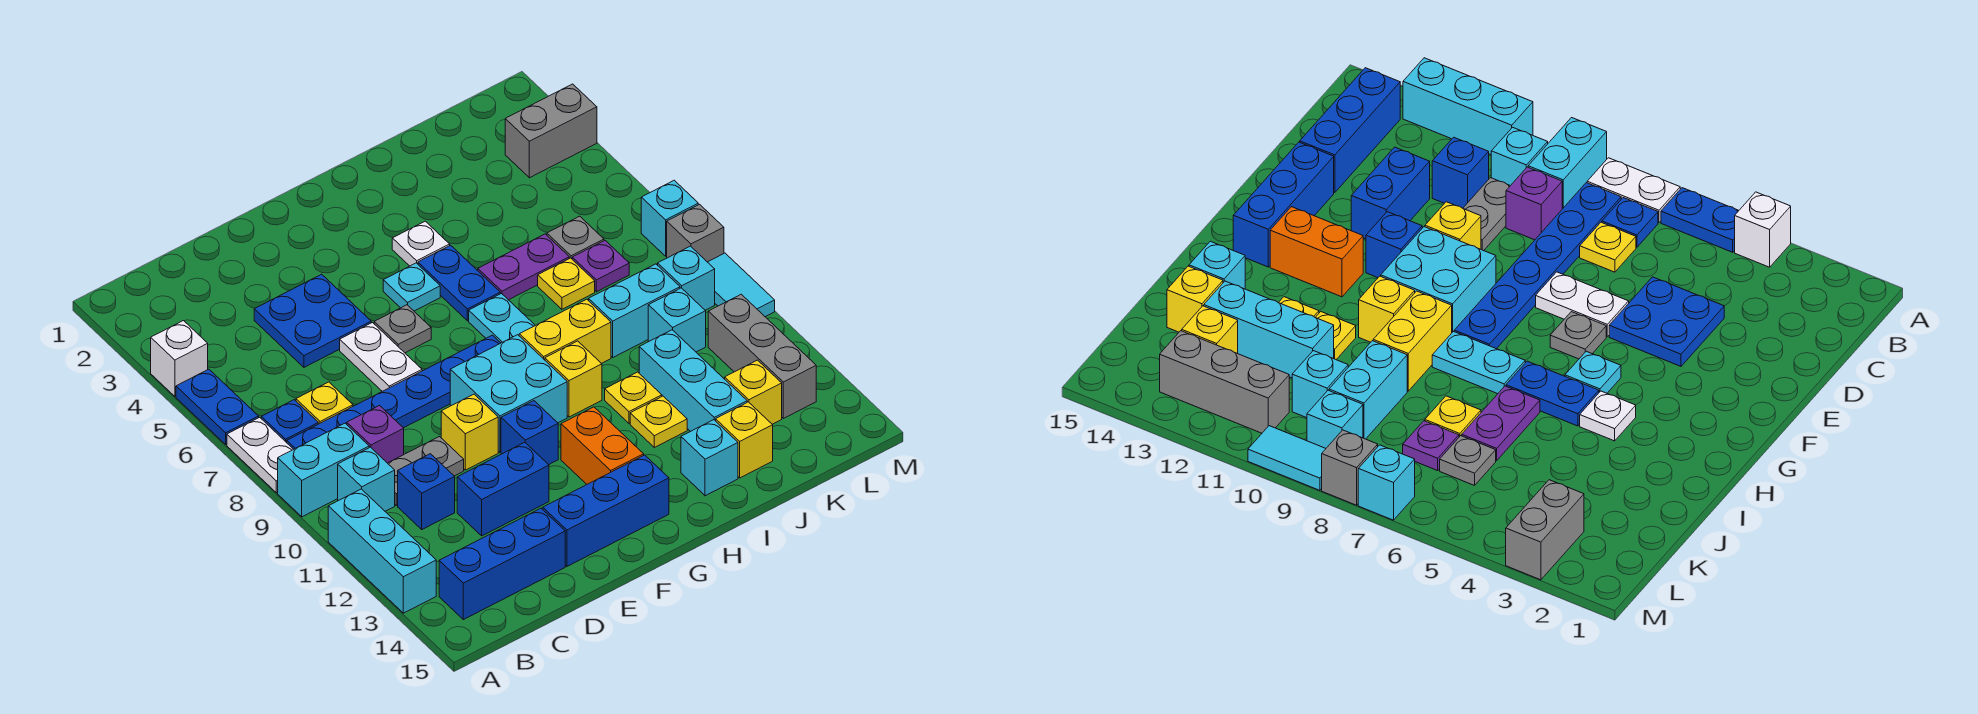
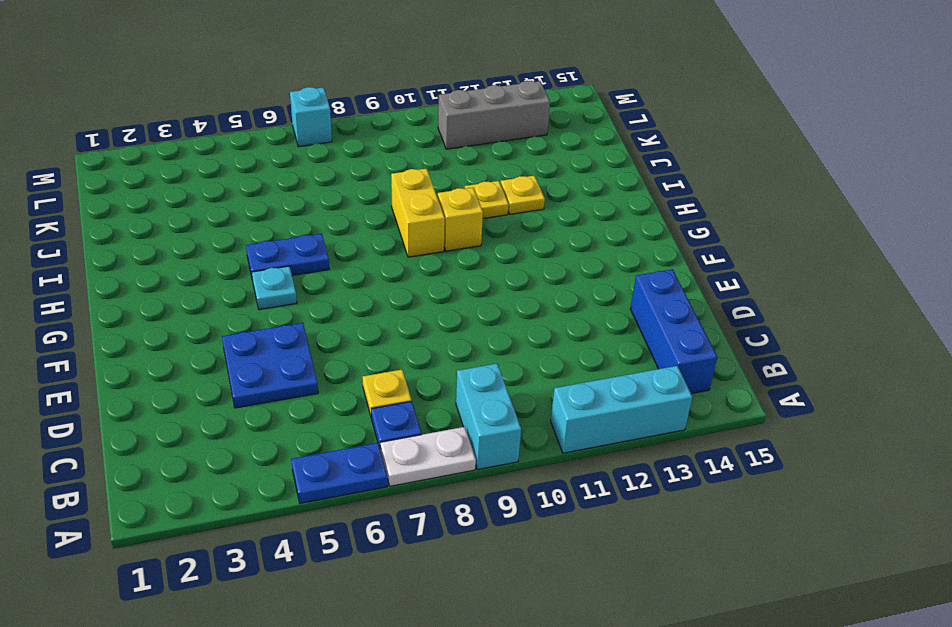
none -> white brick A4 level 1
none -> blue plate B8:G8 level 1
none -> cyan brick B10 level 1
none -> purple brick C9 level 1

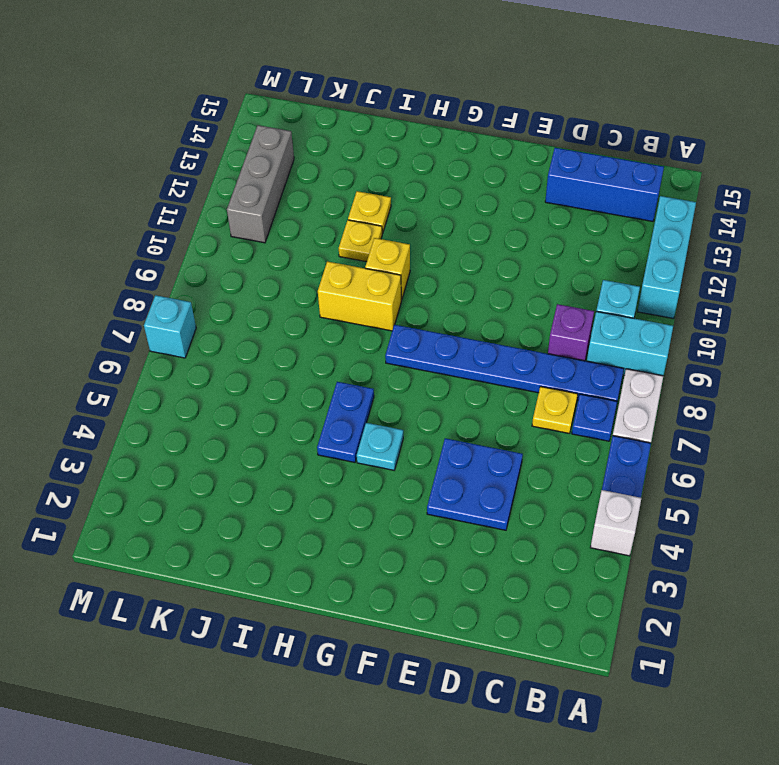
none -> grey plate C10:D10 level 1
none -> blue brick C11 level 1
none -> blue brick D12:E12 level 1
none -> white plate E6:E7 level 1

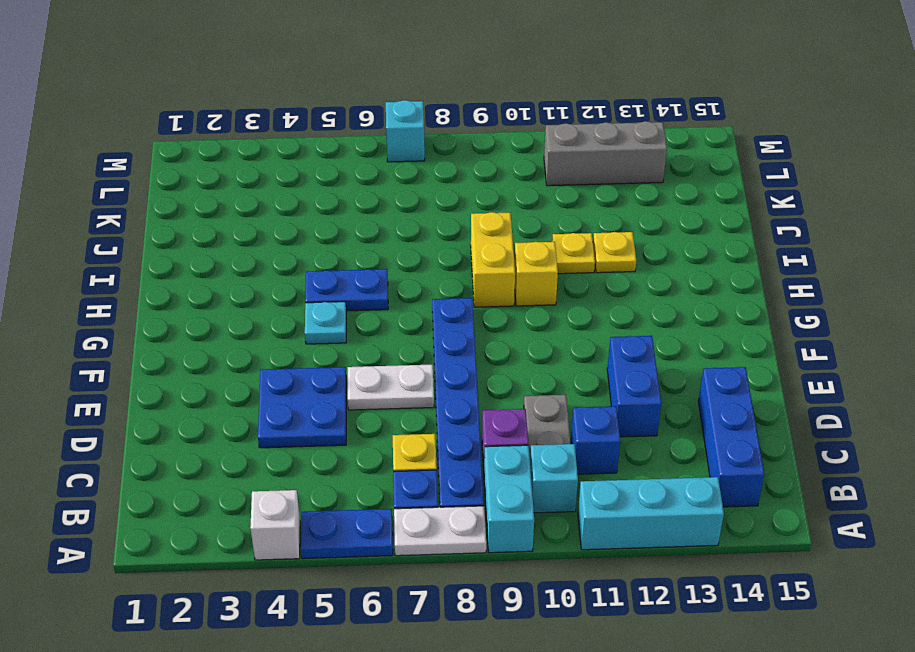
none -> yellow brick E10 level 1
none -> blue brick E14:G14 level 1
none -> grey plate F6 level 1
none -> cyan brick F9:G10 level 1

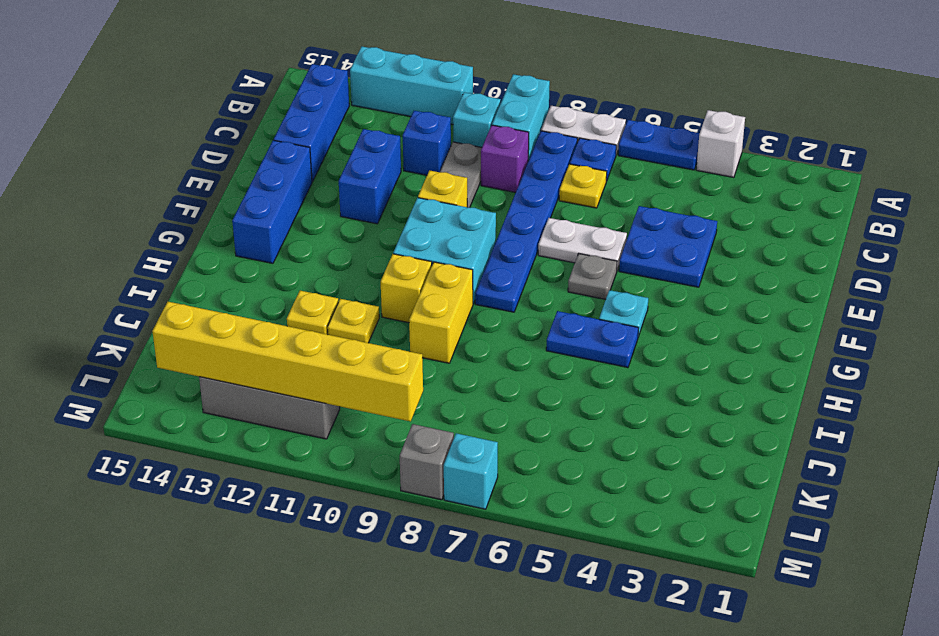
yellow brick L9:L14 level 2 -> none
none -> blue brick F11 level 1
none -> orange brick G12:G13 level 1
none -> white plate H4 level 1
none -> cyan plate H7:H8 level 1

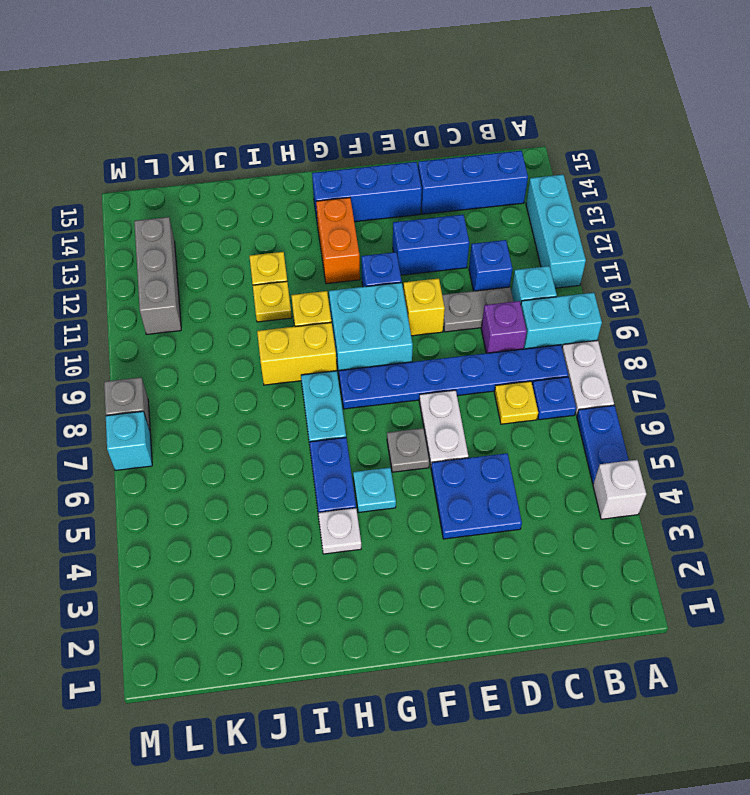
none -> purple plate I6:J6 level 1
none -> cyan brick I14 level 1
none -> yellow plate J7 level 1
none -> cyan brick J9:K9 level 1

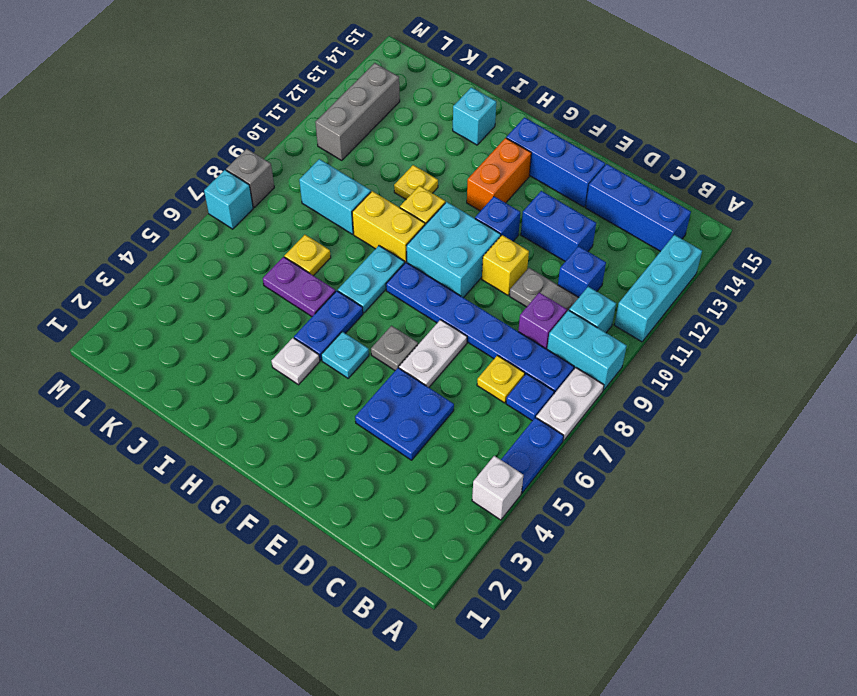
none -> yellow plate I12 level 1
none -> cyan brick J11:J13 level 1
none -> yellow brick J14 level 1
none -> grey plate K6 level 1

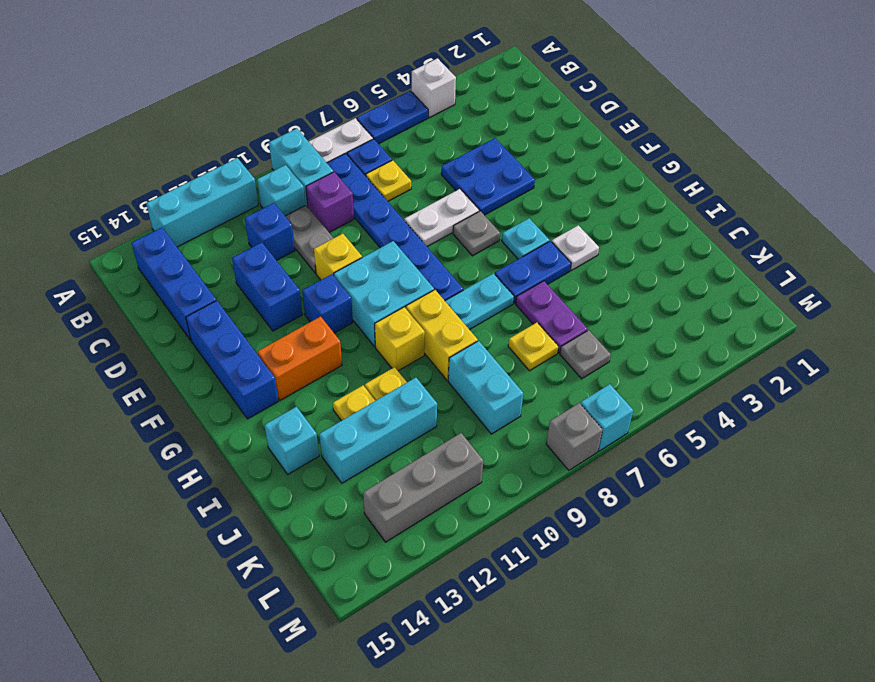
none -> yellow brick J14 level 1
none -> purple plate K7 level 1
none -> cyan brick K10 level 1
none -> yellow brick K13 level 1

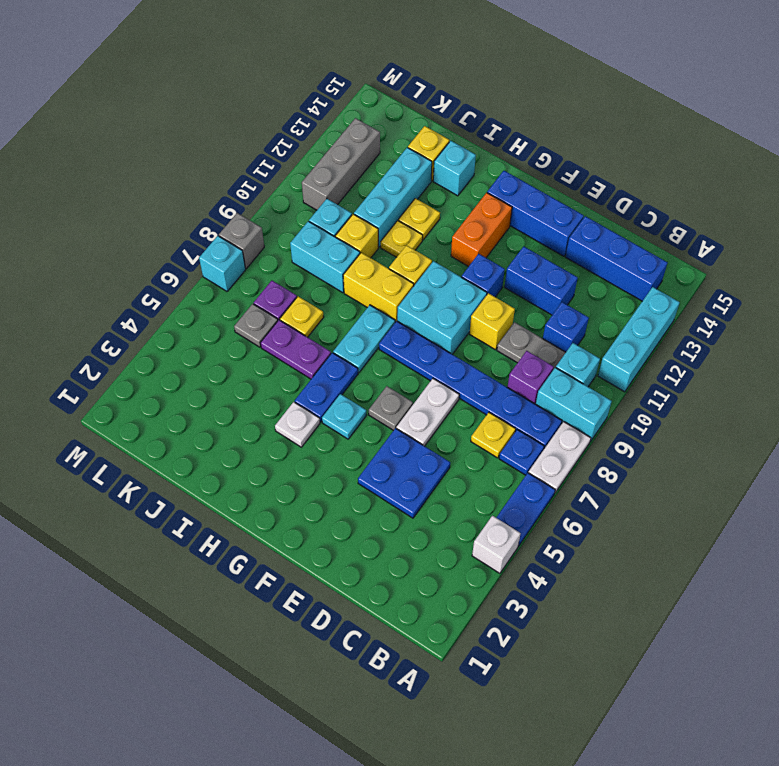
yellow brick J10 level 1 -> yellow brick K13 level 1
none -> grey brick L3:M3 level 1
none -> cyan brick L9 level 1
none -> cyan tile M9:M10 level 1

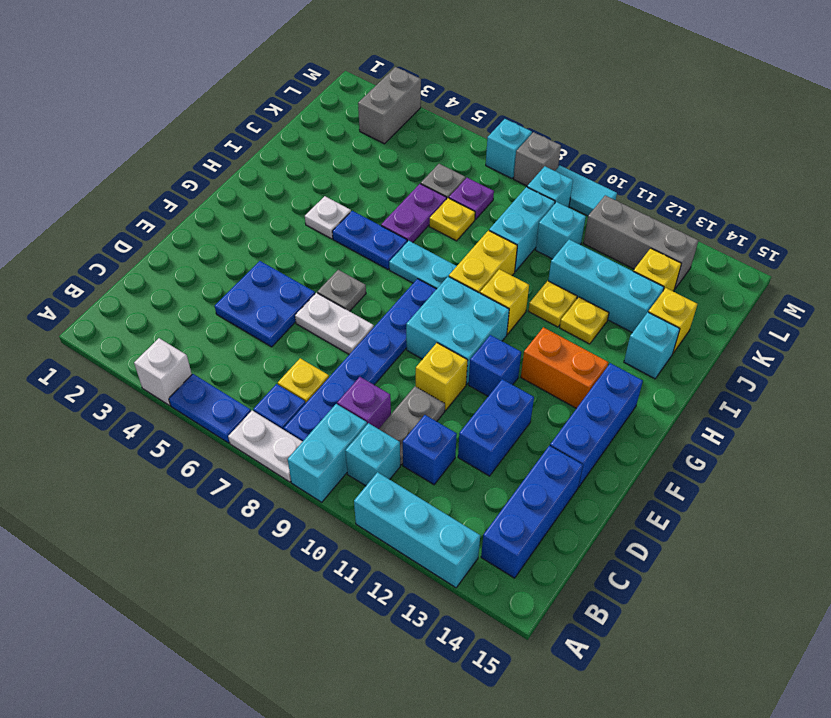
none -> cyan plate G5 level 1

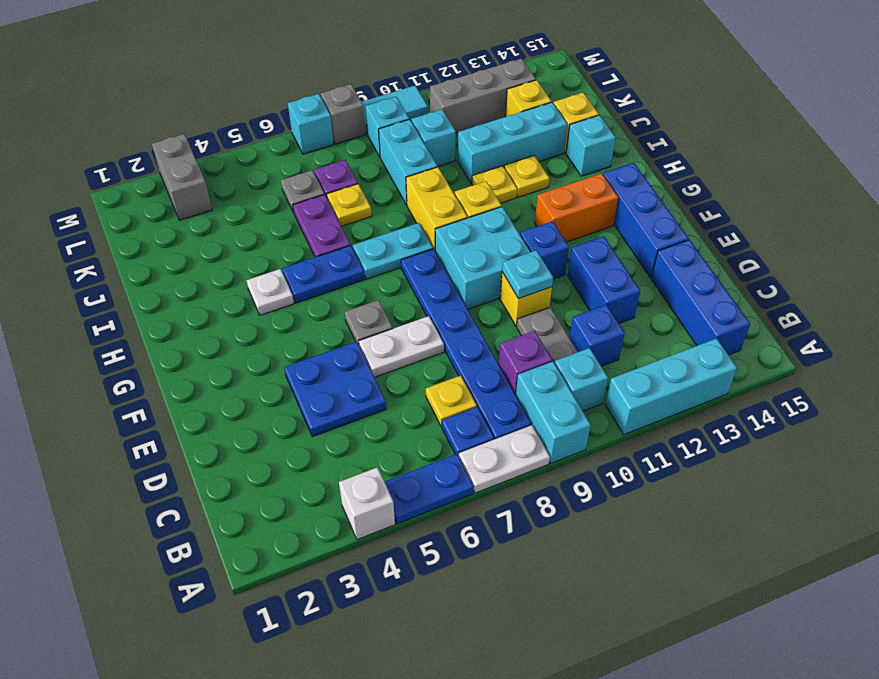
cyan plate E10 level 2 -> cyan plate G5 level 1

